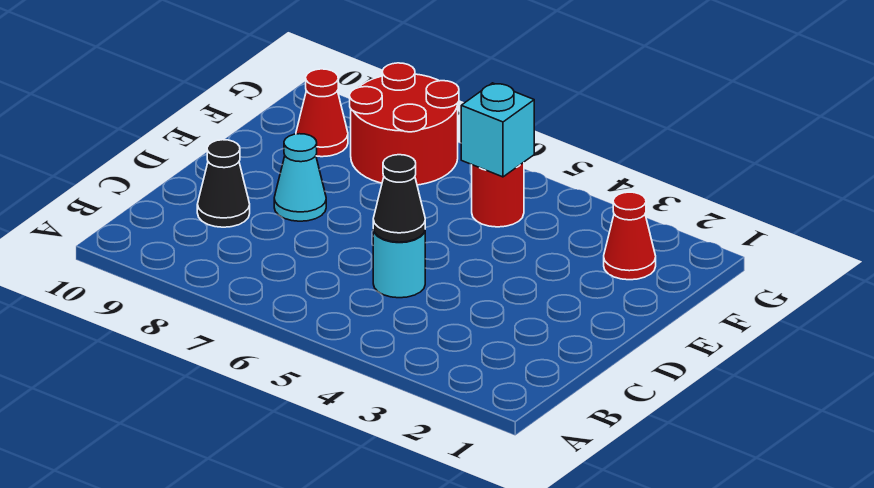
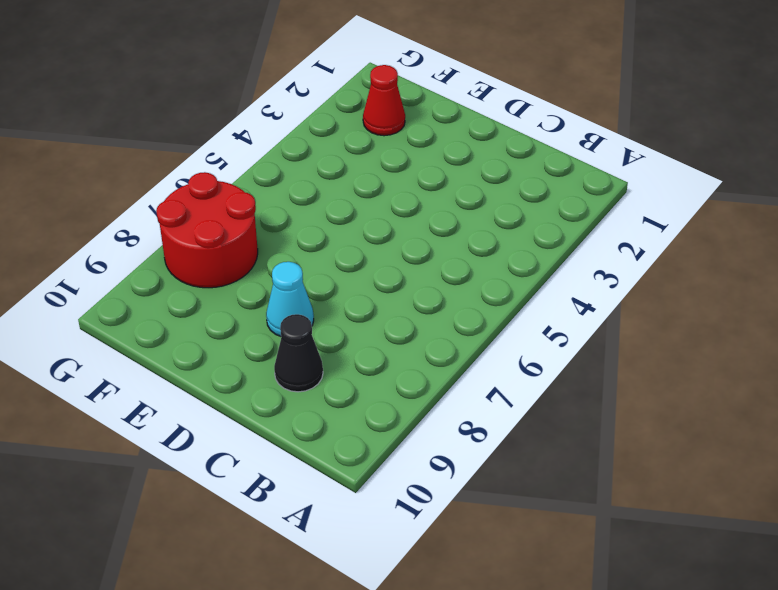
none -> cyan round brick C5 level 1
none -> red round brick F5 level 1

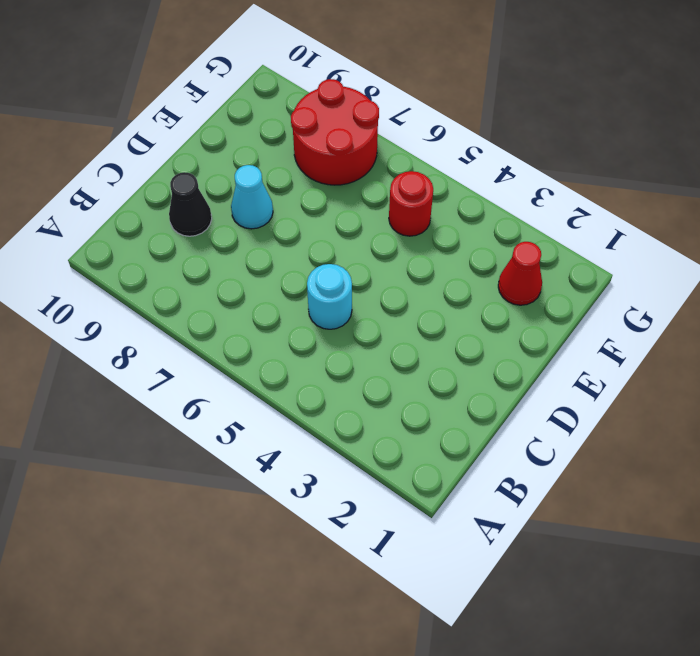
none -> red cone F9 level 1
none -> black cone C5 level 2

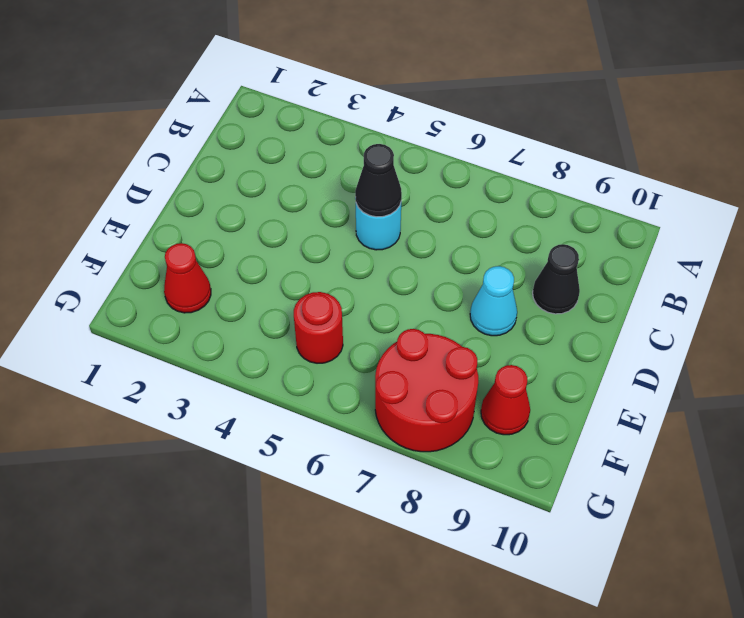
none -> cyan brick F5 level 2

